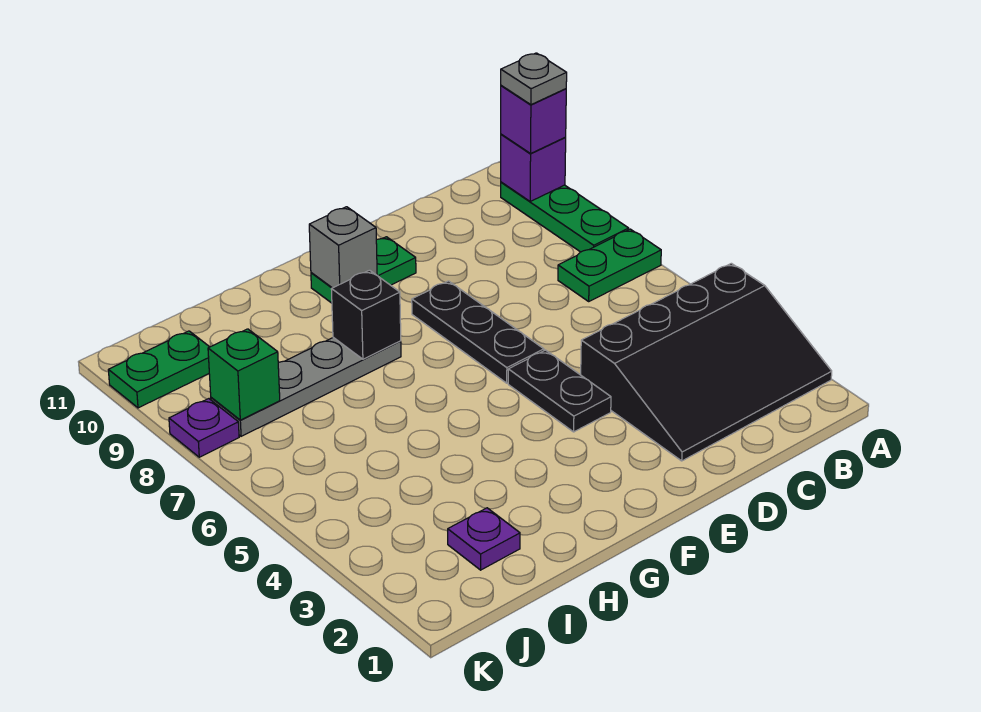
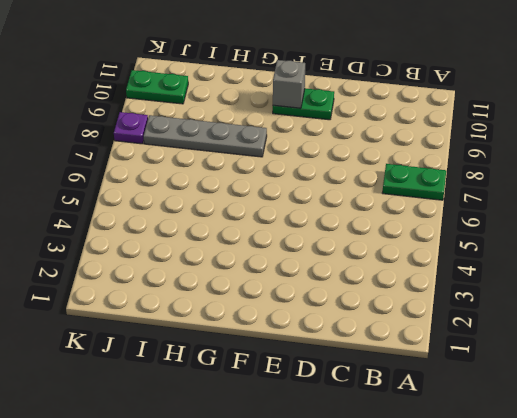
none -> black slope A2:D4 level 1 top 4
none -> green plate A8:A10 level 1
none -> black plate E4:E5 level 1

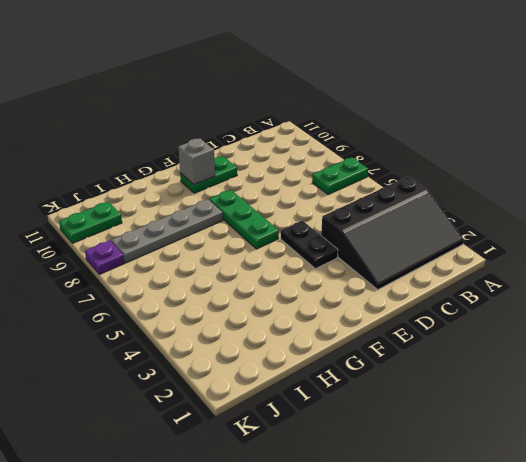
green plate F6:F8 level 1 -> green plate A8:A10 level 1
none -> black plate E6:E8 level 1
none -> purple plate I2 level 1
none -> purple brick A10 level 2

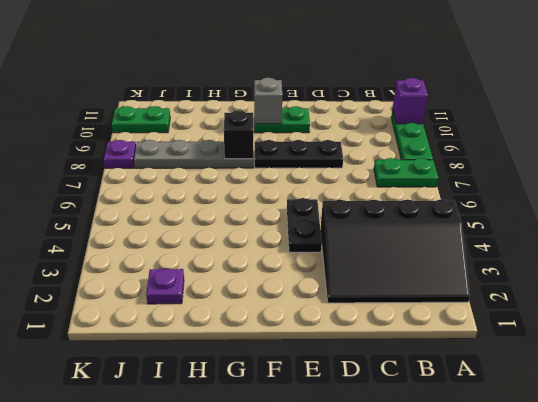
black plate D8:F8 level 1 -> black plate E6:E8 level 1
none -> green brick J8 level 2
none -> purple brick A10 level 3
none -> grey plate A10 level 4

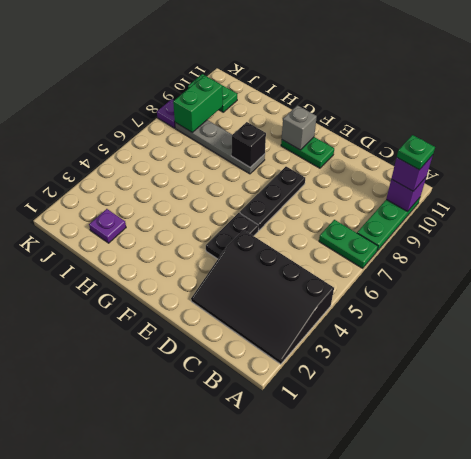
green plate A10 level 4 -> grey plate A10 level 4
green brick J8:J9 level 2 -> green brick J8 level 2

